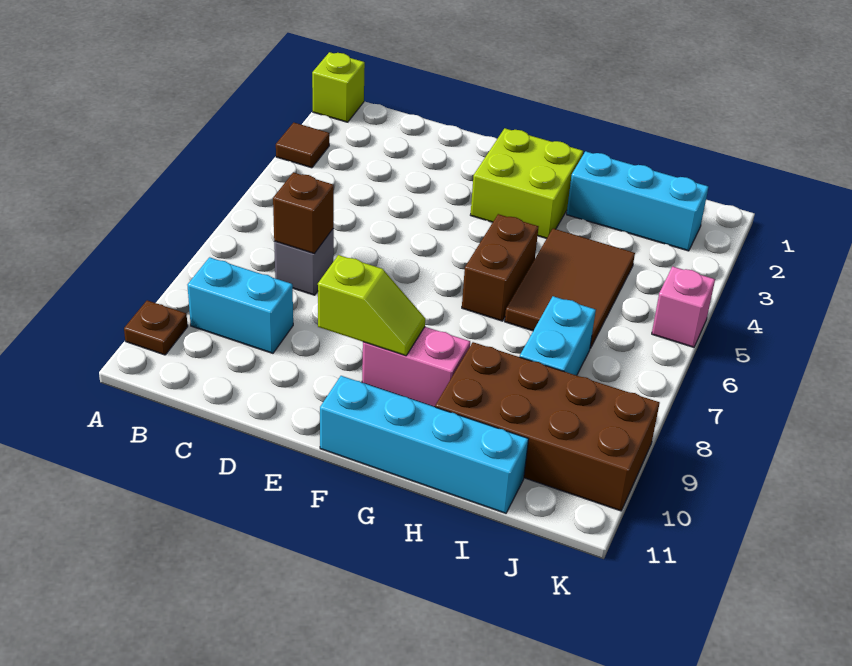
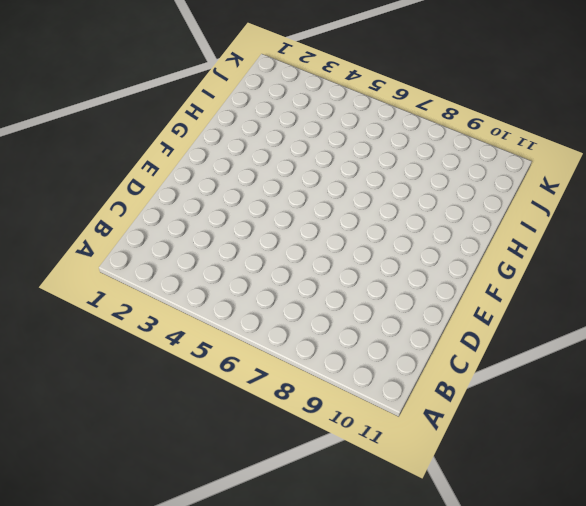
none -> lime brick A1 level 1
none -> brown tile A3 level 1
none -> brown plate A10 level 1

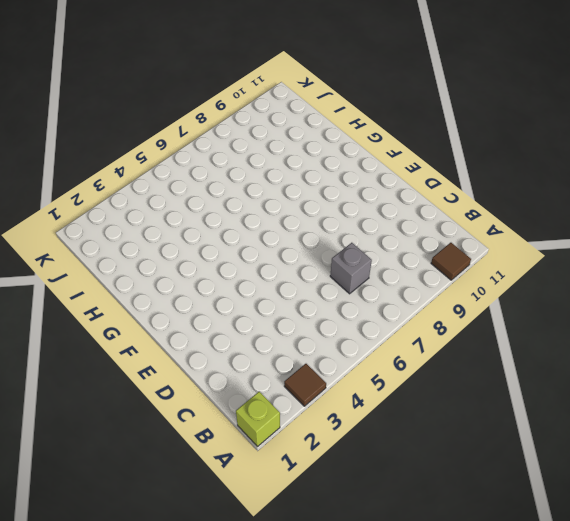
brown tile A10 level 1 -> brown plate A10 level 1
none -> cyan brick B9:C9 level 1
none -> lime brick F2:G3 level 1
none -> pink brick F9:G9 level 1

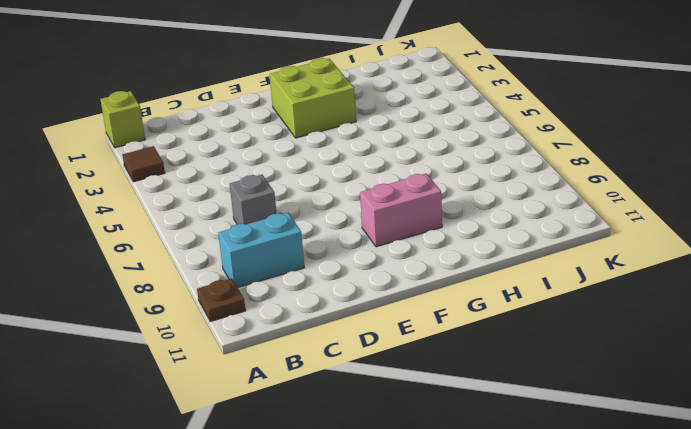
none -> cyan brick F11:I11 level 1
none -> brown brick G5:G6 level 1
none -> cyan brick H2:J2 level 1

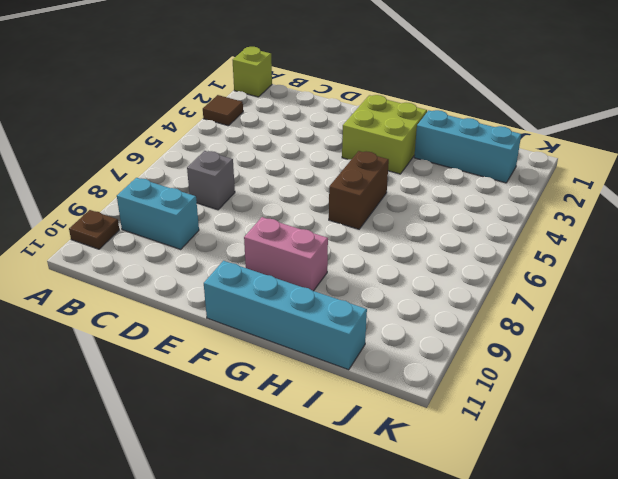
none -> brown tile H4:I6 level 1
none -> brown brick H9:K10 level 1
none -> cyan brick I7:I8 level 1

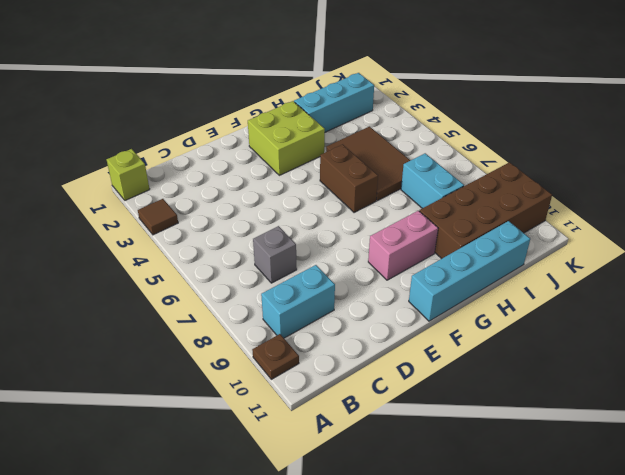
none -> pink brick K5 level 1
none -> brown brick C7 level 2
none -> lime slope E9:F9 level 2 top E

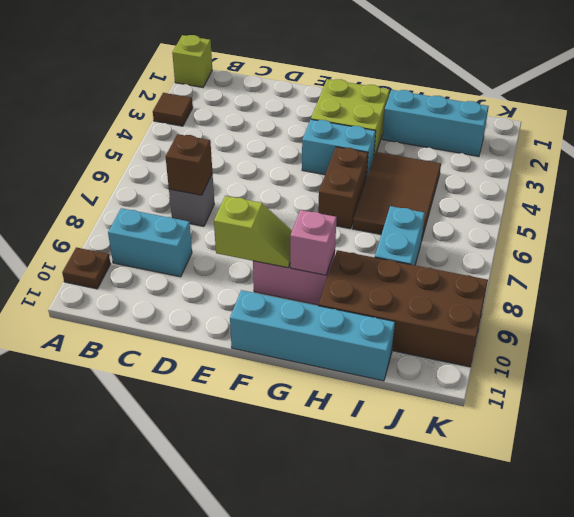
cyan brick F4:G4 level 1 -> none
pink brick G9 level 2 -> pink brick K5 level 1

